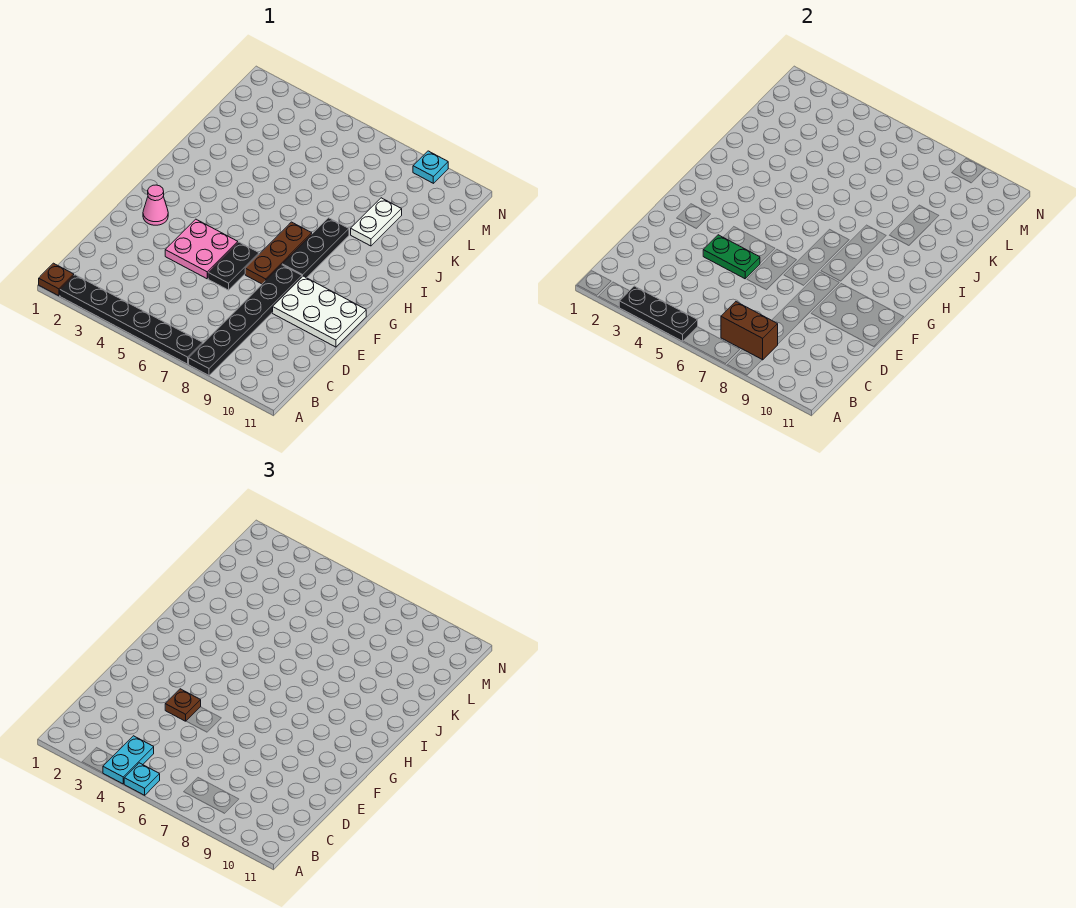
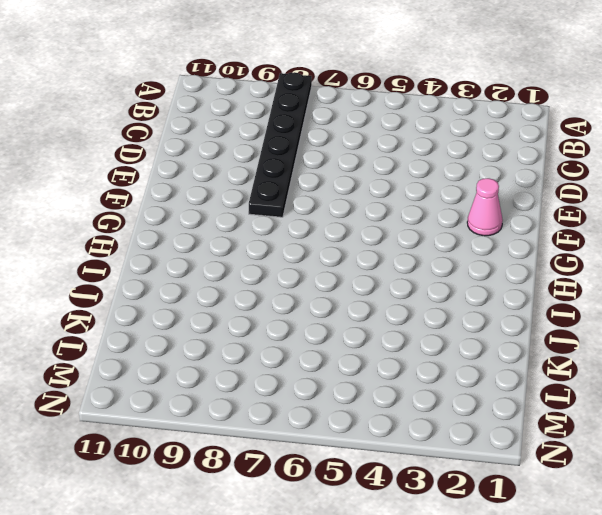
none -> brown plate A1 level 1
none -> black plate A2:A7 level 1
none -> pink plate E4:F5 level 1

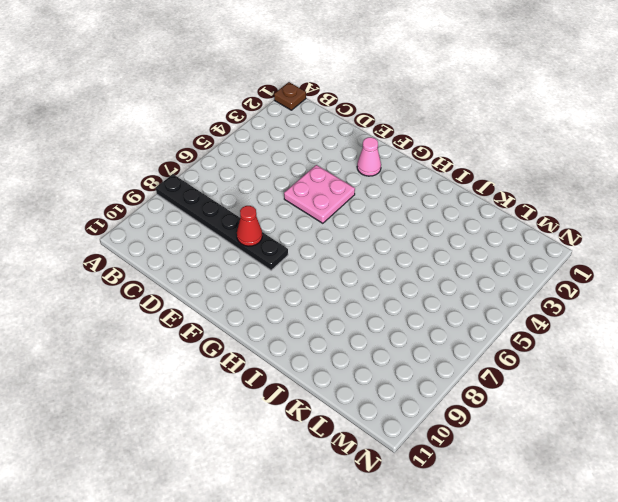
red cone E8 level 2 -> none
none -> black plate A2:A7 level 1
none -> black plate E6:F6 level 1
none -> white plate E9:F11 level 1

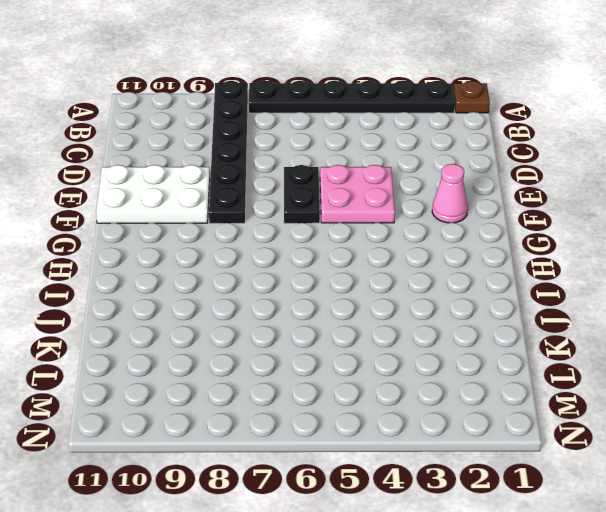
none -> brown plate F7:H7 level 1
none -> black plate G8:I8 level 1
none -> white plate J9:K9 level 1

